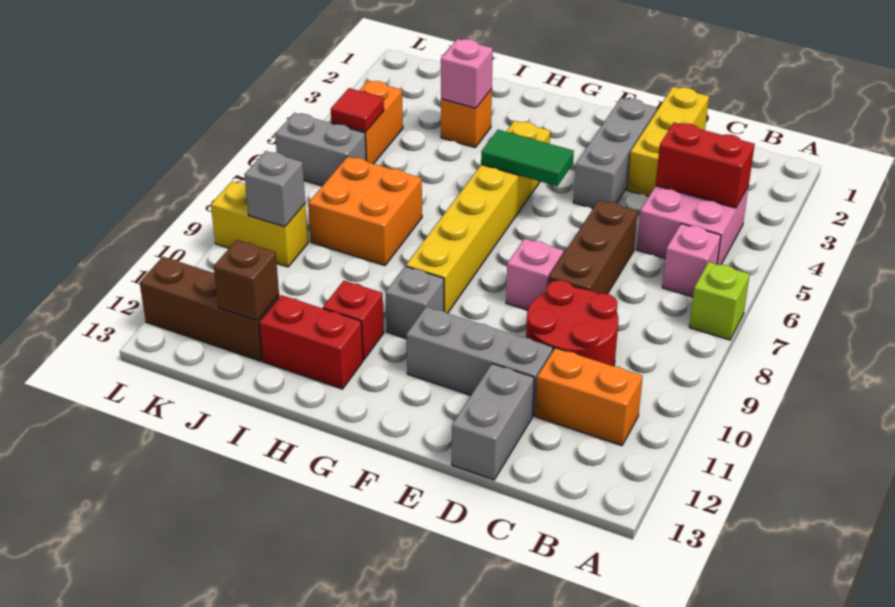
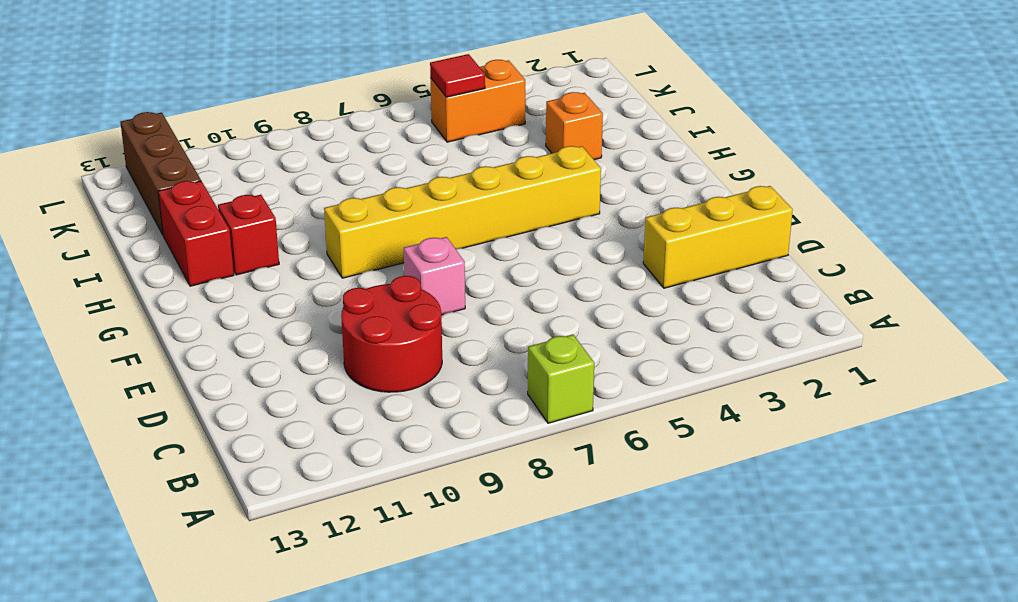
none -> pink brick B4:C5 level 1
none -> pink brick B6 level 1
none -> orange brick B11:C11 level 1

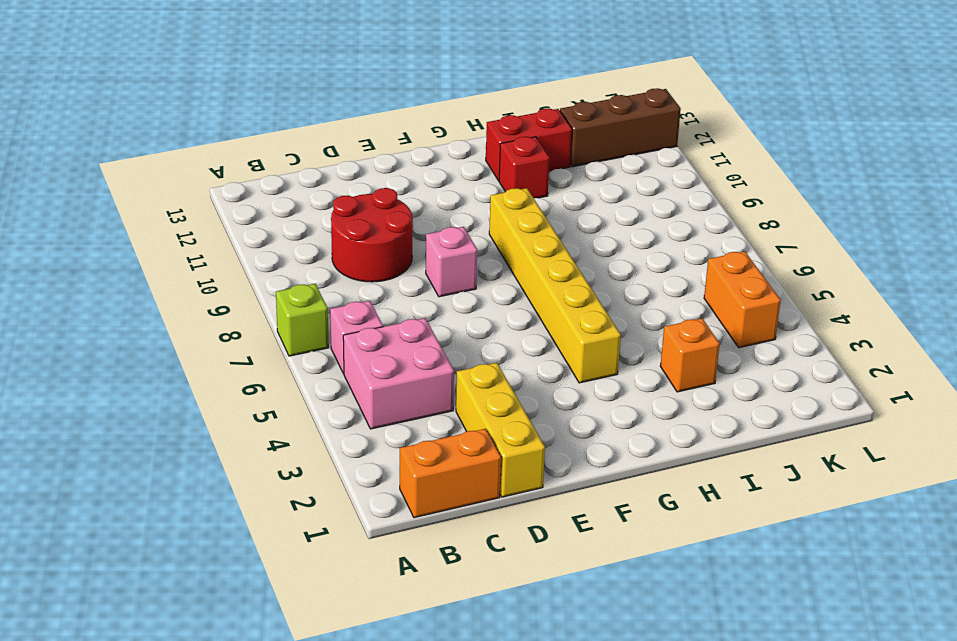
orange brick B1:C1 level 1 -> orange brick B11:C11 level 1
none -> brown brick D6:D8 level 1
none -> grey brick D11:F11 level 1
none -> grey brick D12:D13 level 1

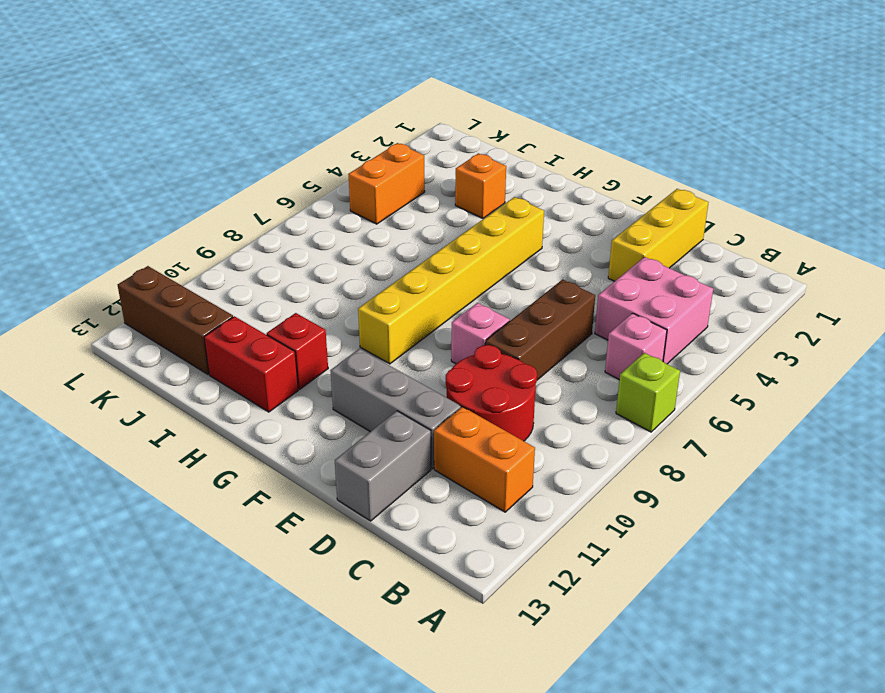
none -> grey brick E2:E4 level 1
none -> grey brick G10 level 1
none -> orange brick I7:J8 level 1

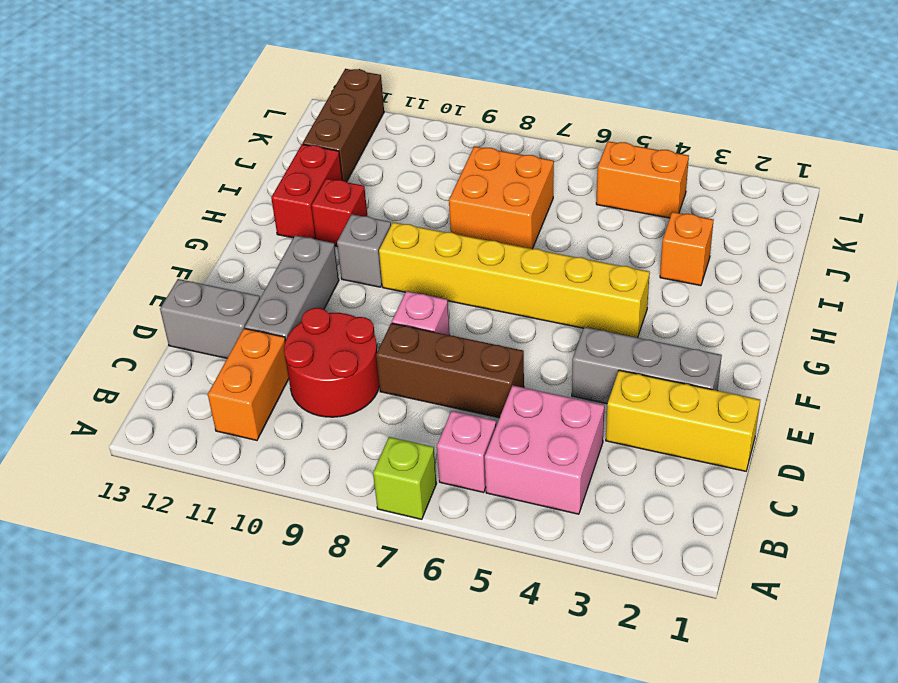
none -> grey brick K6:L6 level 1
none -> yellow brick K9:L9 level 1
none -> red brick B4:C4 level 2

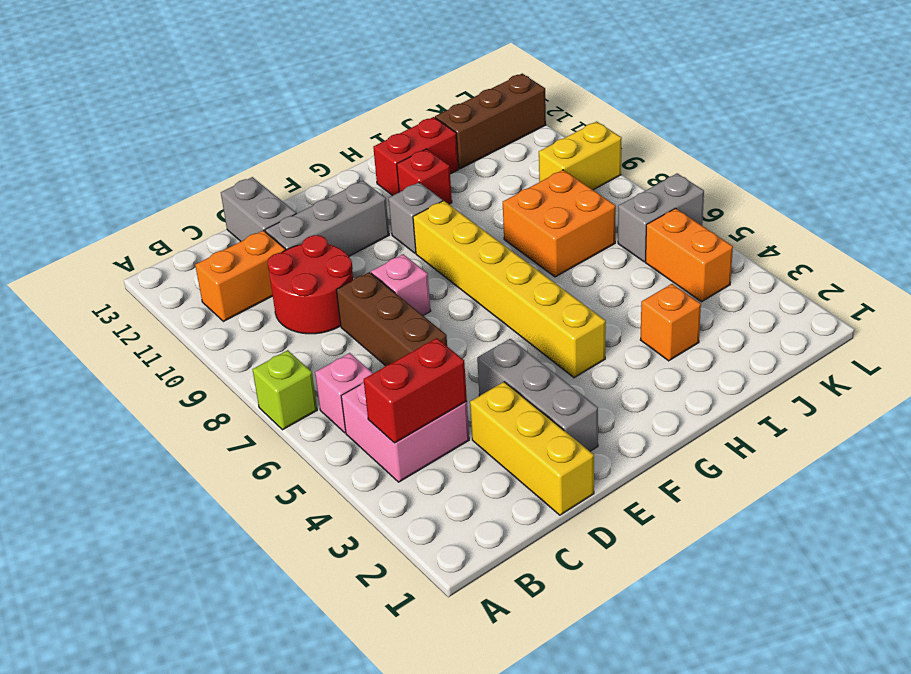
none -> green tile F5:G5 level 2
none -> pink brick I3 level 2
none -> brown brick J12 level 2

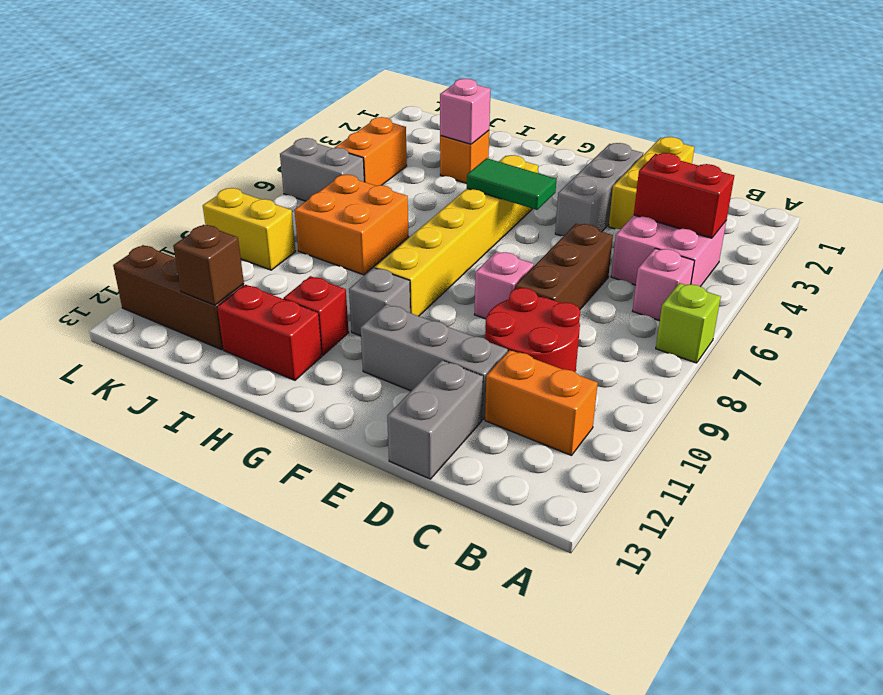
none -> red tile K5 level 2
none -> grey brick K9 level 2

